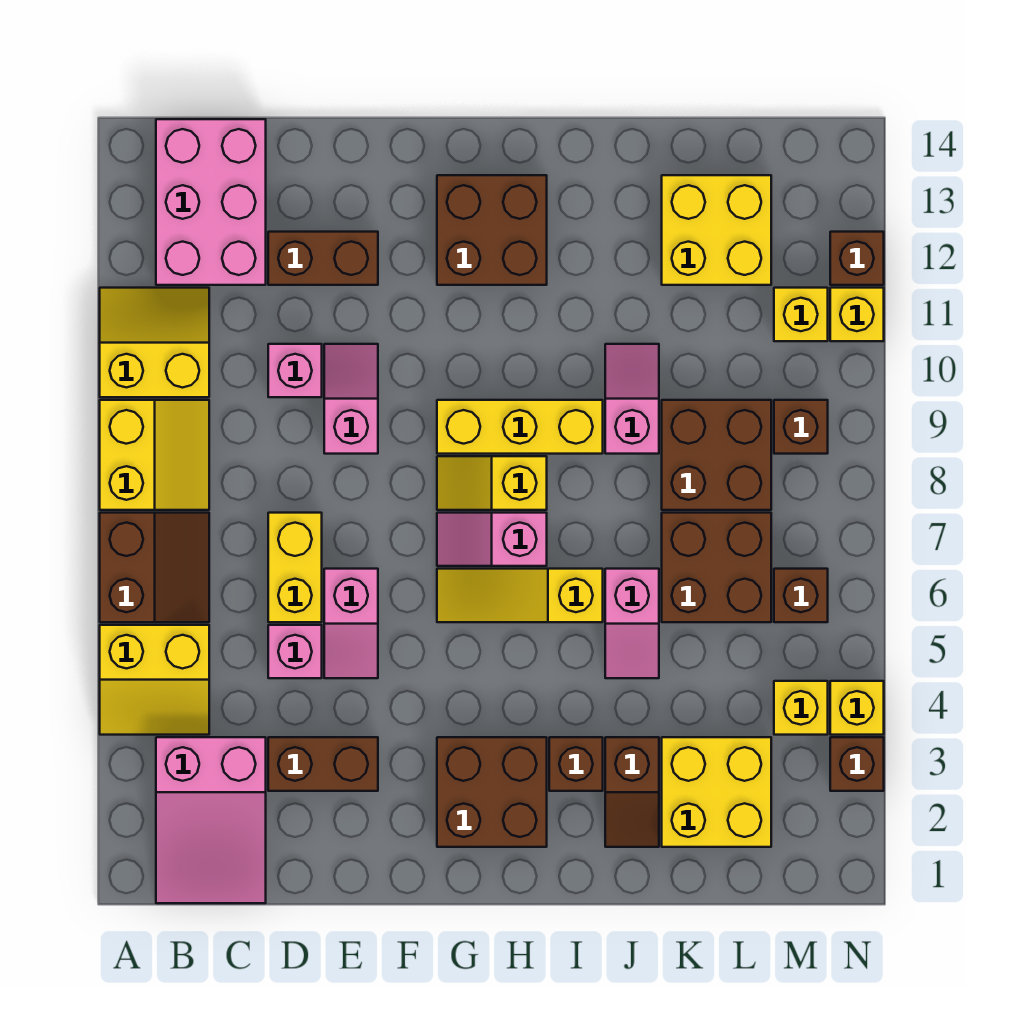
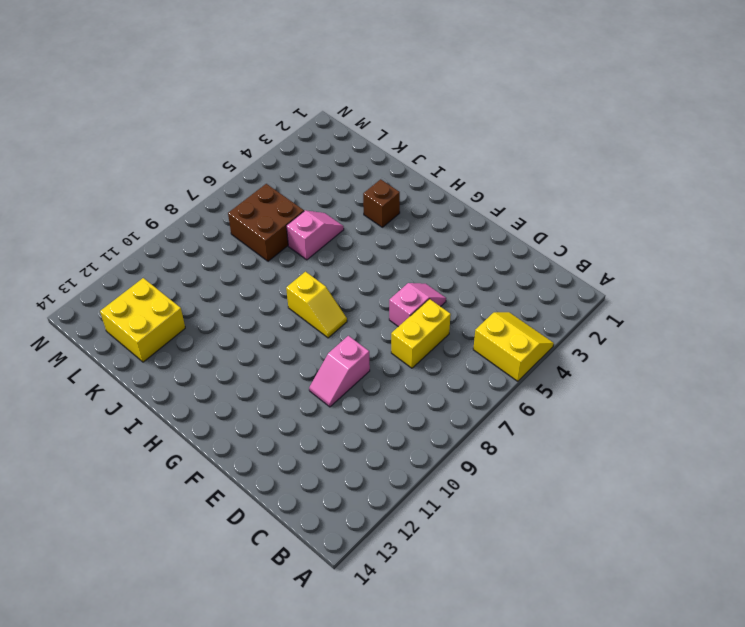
none -> brown slope A6:B7 level 1 top A
none -> yellow slope A8:B9 level 1 top A
none -> yellow slope A10:B11 level 1 top 10
none -> pink slope B1:C3 level 1 top 3

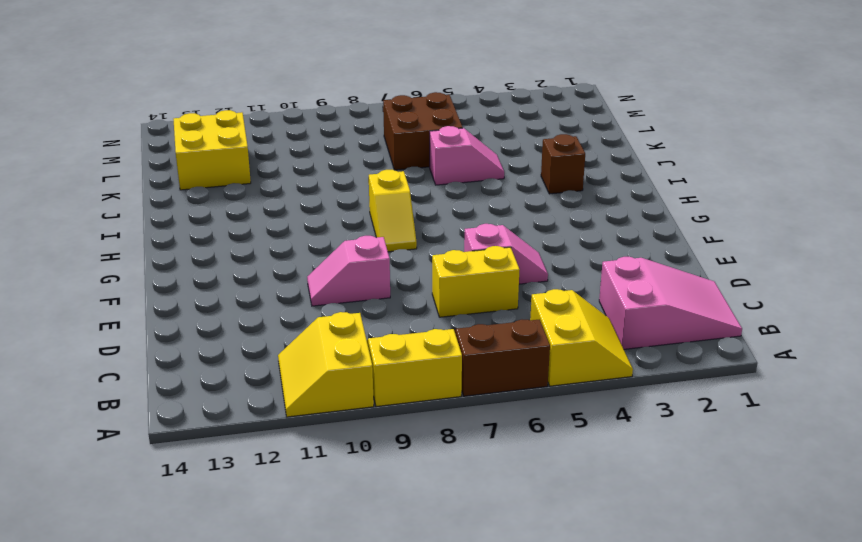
none -> pink brick B12:C14 level 1
none -> brown brick D3:E3 level 1
none -> pink brick D5 level 1
none -> pink brick D10 level 1

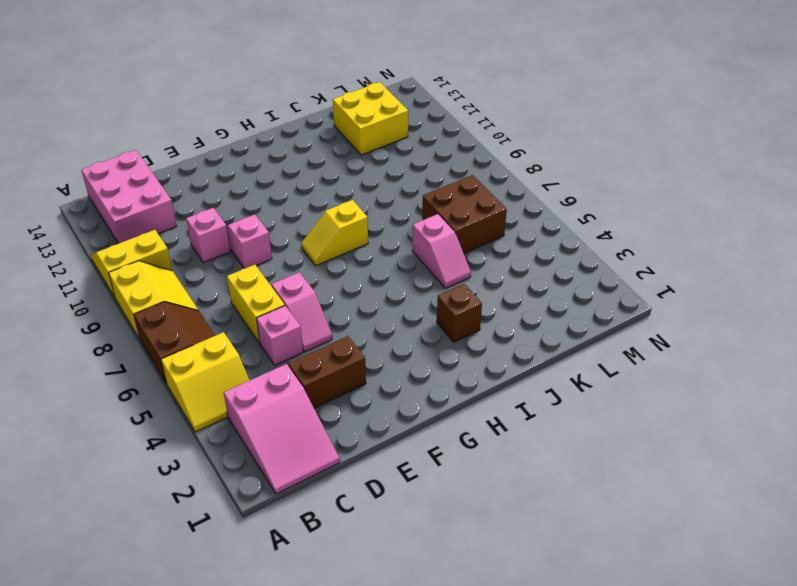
none -> brown brick D12:E12 level 1
none -> brown brick G2:H3 level 1
none -> yellow slope G6:I6 level 1 top I
none -> pink slope G7:H7 level 1 top H

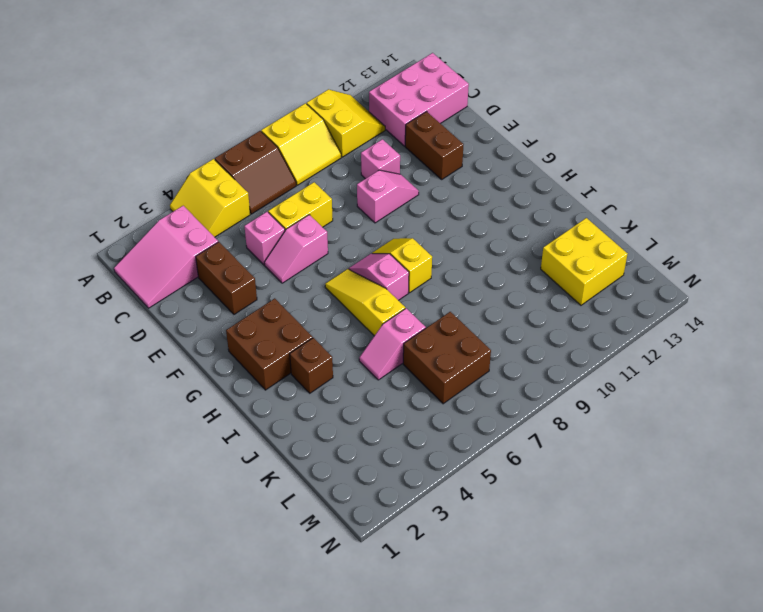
none -> yellow brick G9:I9 level 1
none -> brown brick G12:H13 level 1
none -> brown slope J2:J3 level 1 top 3
none -> pink slope J9:J10 level 1 top 9

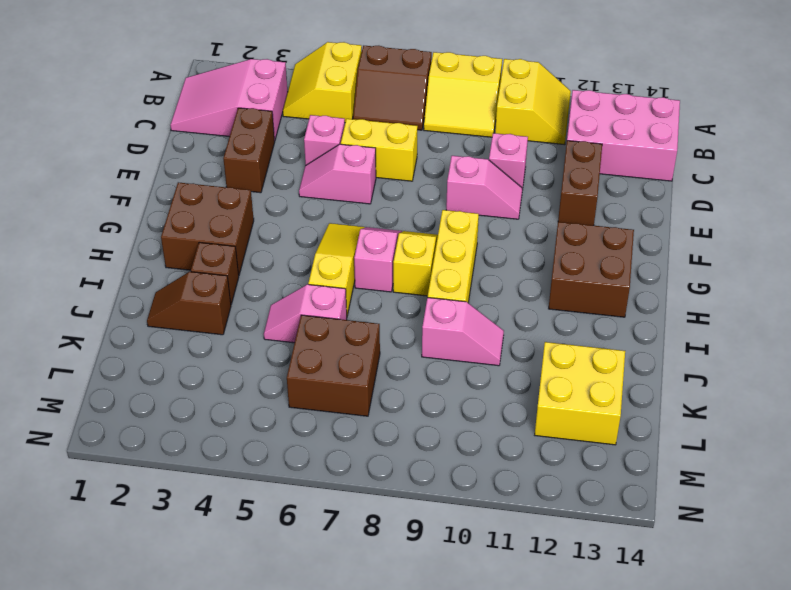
none -> yellow brick K2:L3 level 1
none -> brown brick K8:L9 level 1
none -> yellow brick M4 level 1
none -> brown brick M6 level 1

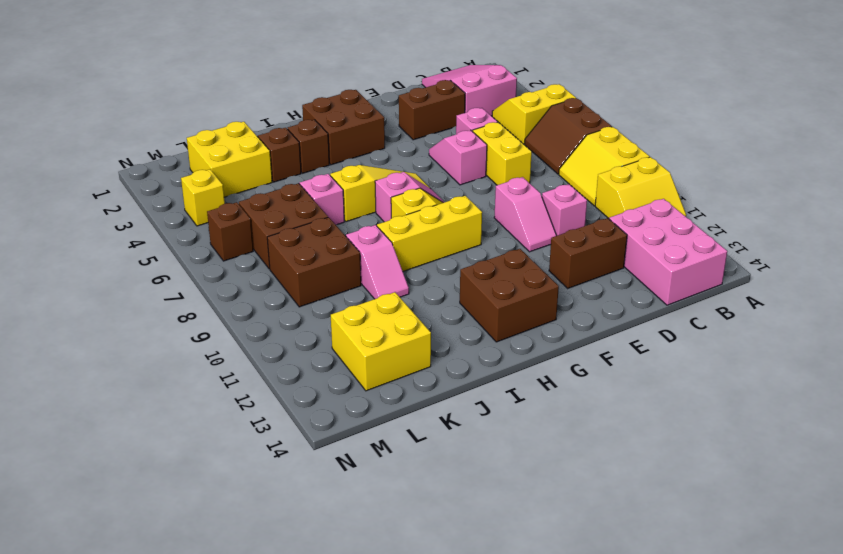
none -> brown brick M9 level 1
none -> yellow brick M11 level 1
none -> brown brick N3 level 1
none -> yellow brick N4 level 1

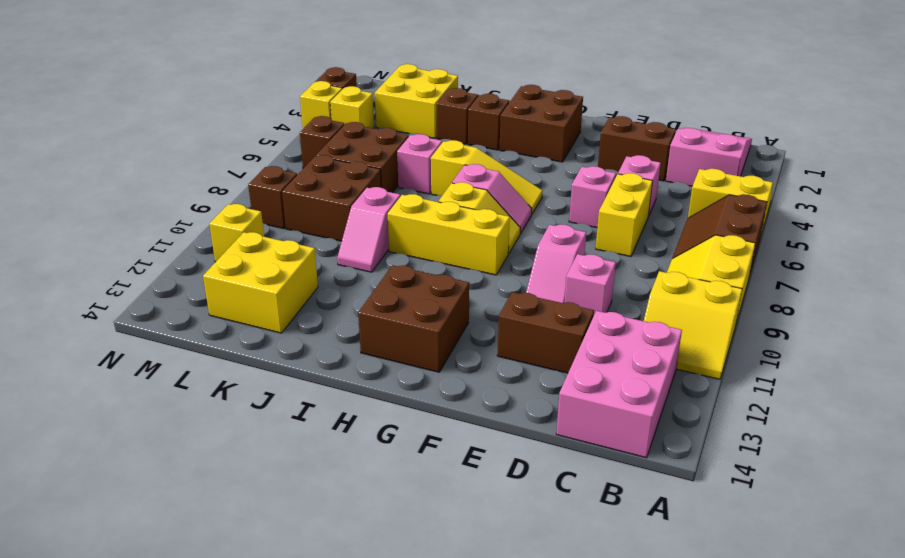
none -> yellow brick N11 level 1
none -> brown brick N12 level 1

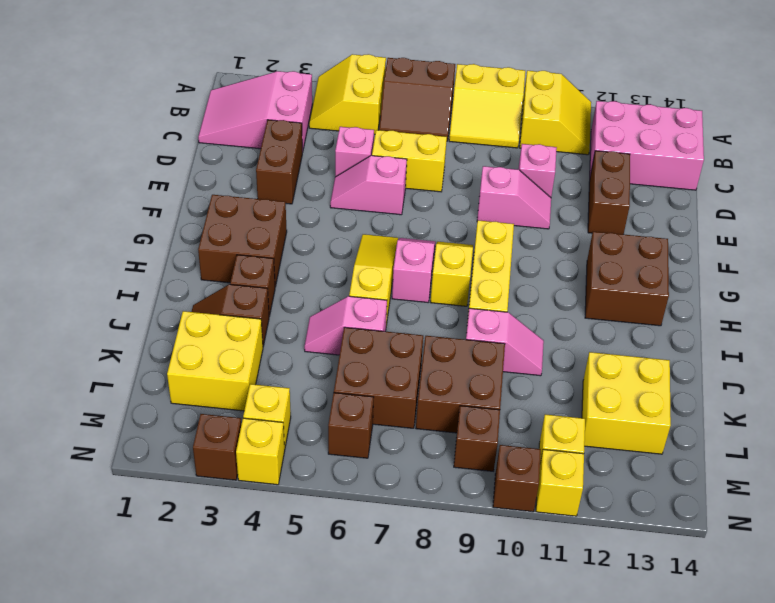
brown brick N10 level 1 -> brown brick N12 level 1

